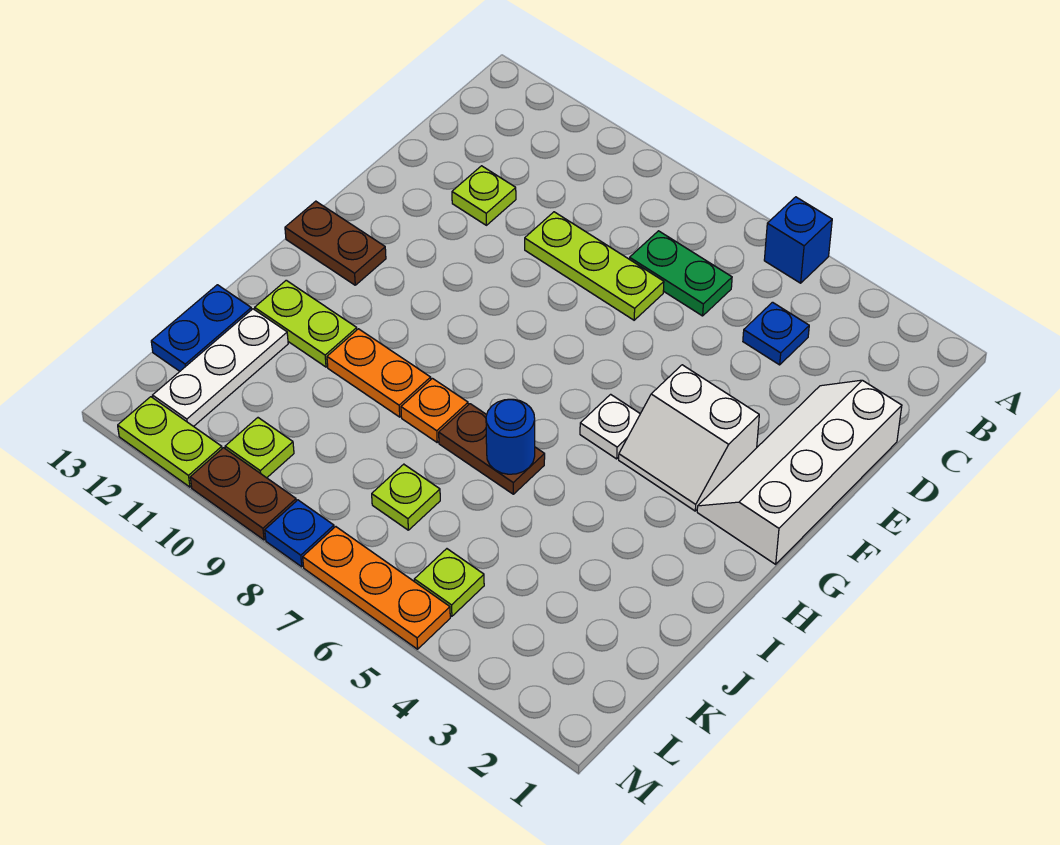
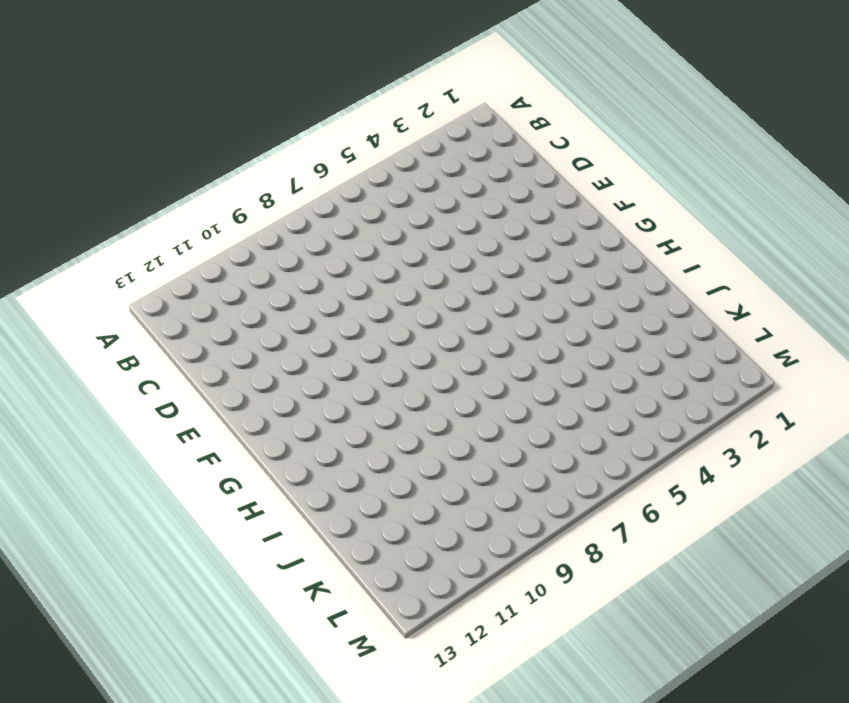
none -> blue brick A5 level 1
none -> blue plate C4 level 1
none -> green plate C6:C7 level 1

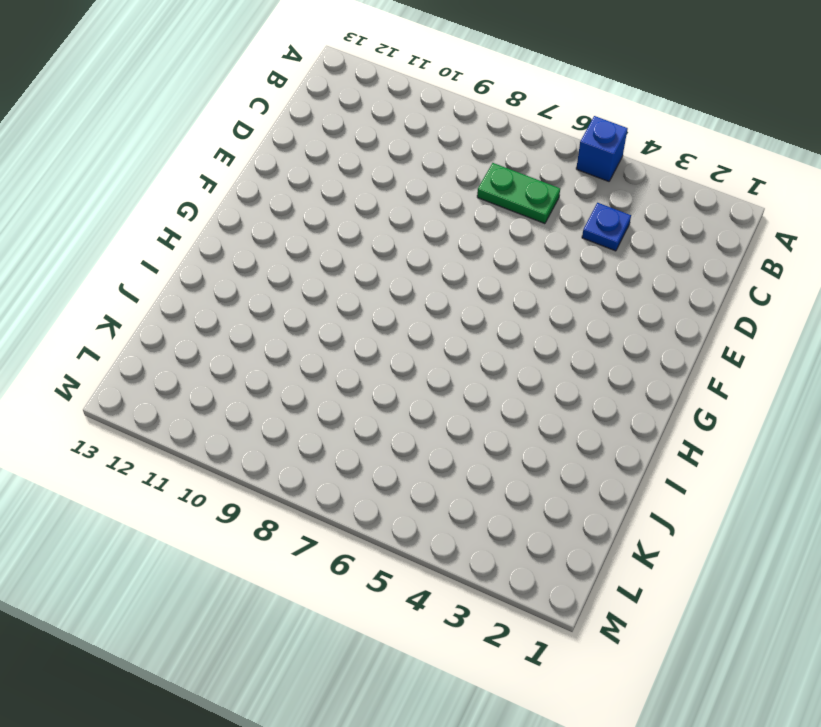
none -> white slope D1:G2 level 1 top 1
none -> lime plate D7:D9 level 1
none -> lime plate D11 level 1

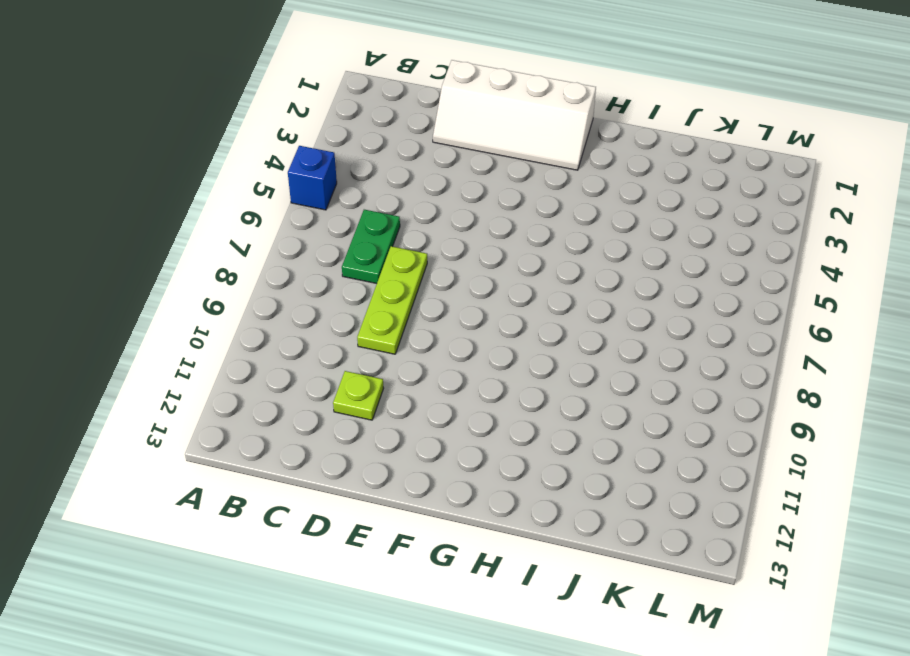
none -> blue plate C4 level 1
none -> white slope F3:G4 level 1 top F
none -> white plate G5 level 1

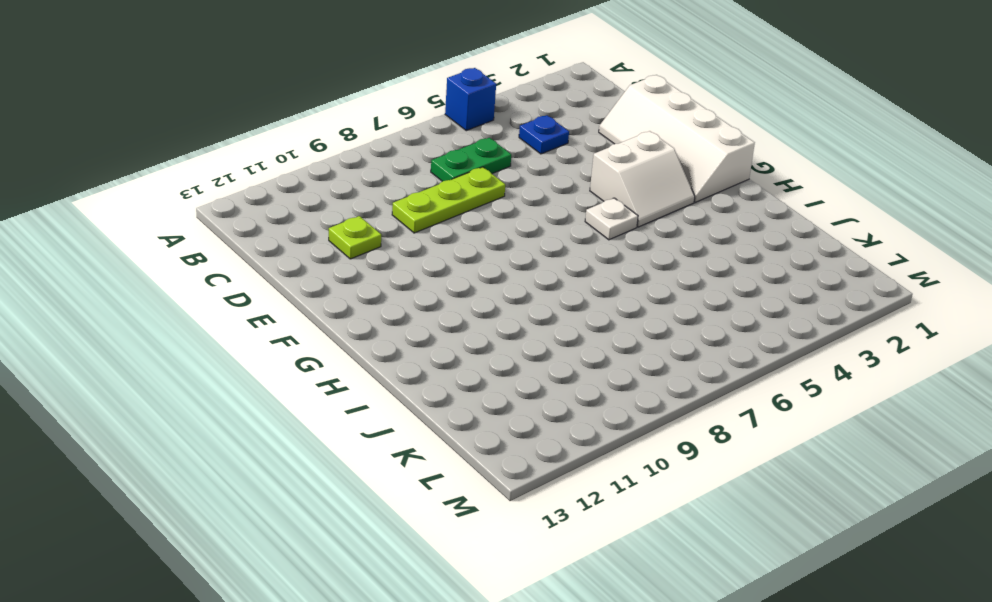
none -> brown plate G12:G13 level 1
none -> brown plate I6:I7 level 1
none -> orange plate I8 level 1

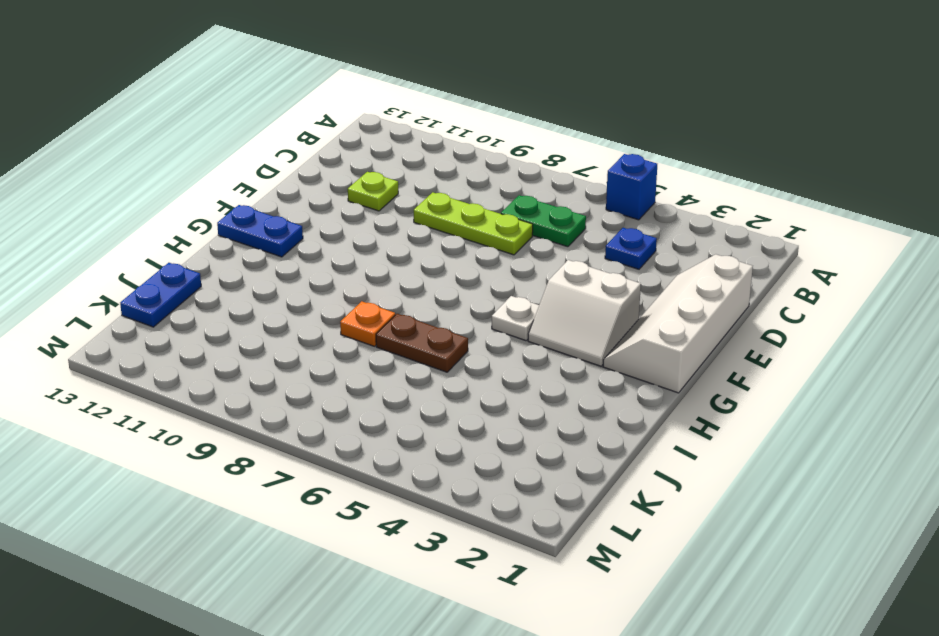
blue plate G12:G13 level 1 -> brown plate G12:G13 level 1
none -> orange plate I9:I10 level 1
none -> lime plate I11:I12 level 1
none -> white plate J12:L12 level 1

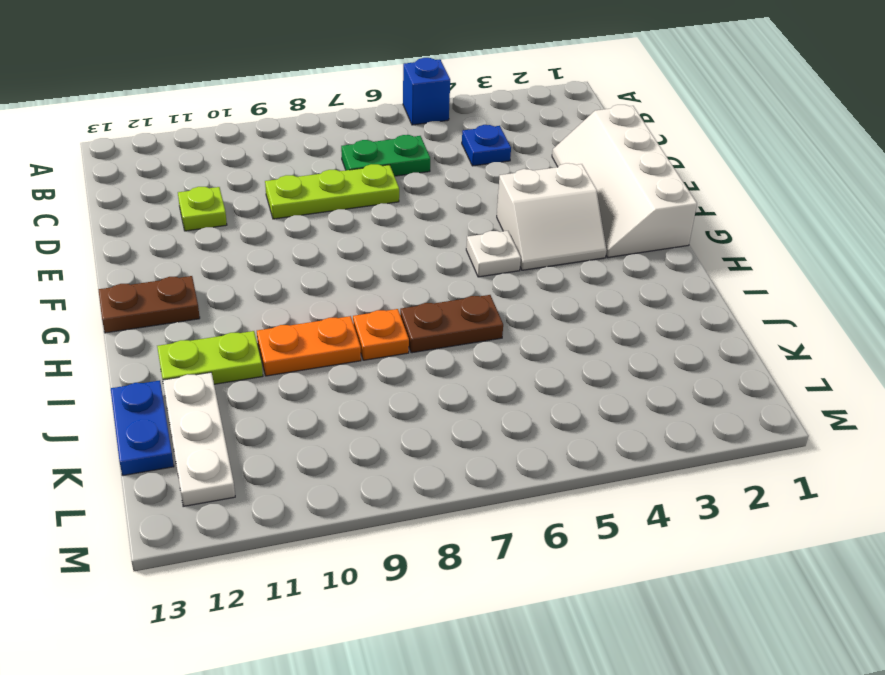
none -> lime plate K7 level 1
none -> lime plate L5 level 1
none -> lime plate L10 level 1

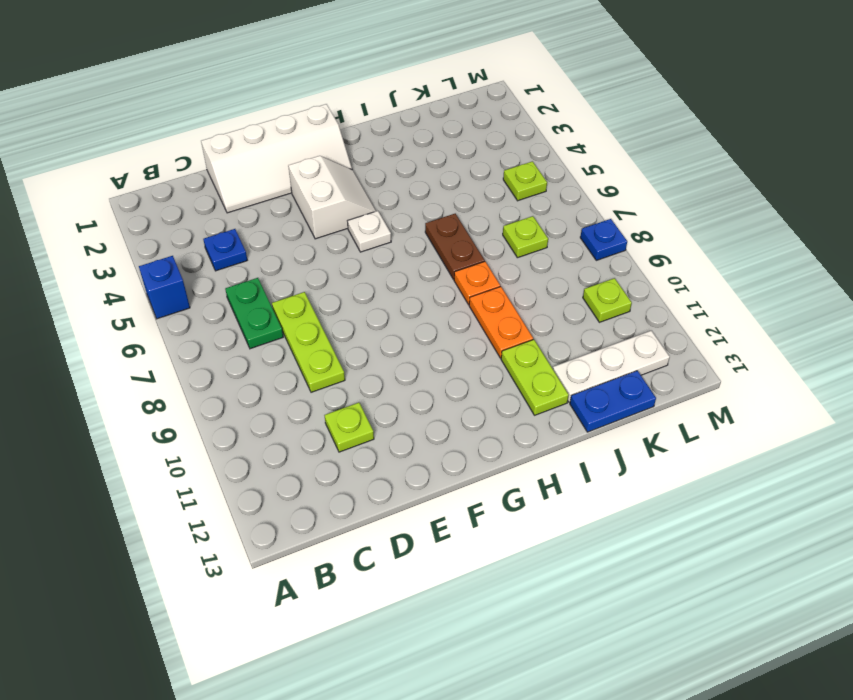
none -> brown plate G12:G13 level 1
none -> orange plate M5:M7 level 1
none -> brown plate M9:M10 level 1

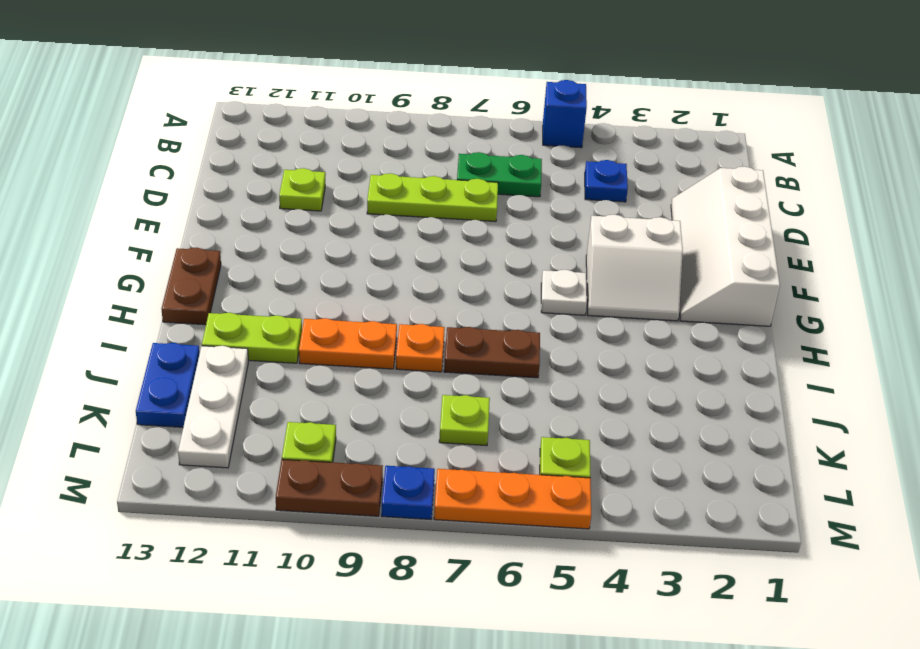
brown plate G13:H13 level 1 -> brown plate G12:G13 level 1
none -> lime plate M11:M12 level 1
none -> blue round brick I6 level 2

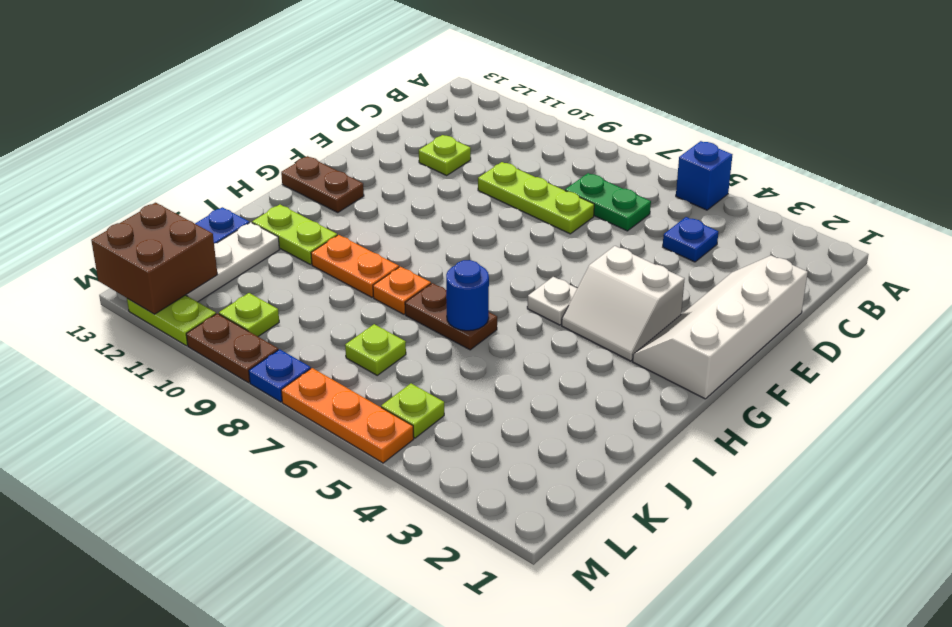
brown brick L12:M13 level 2 -> none

